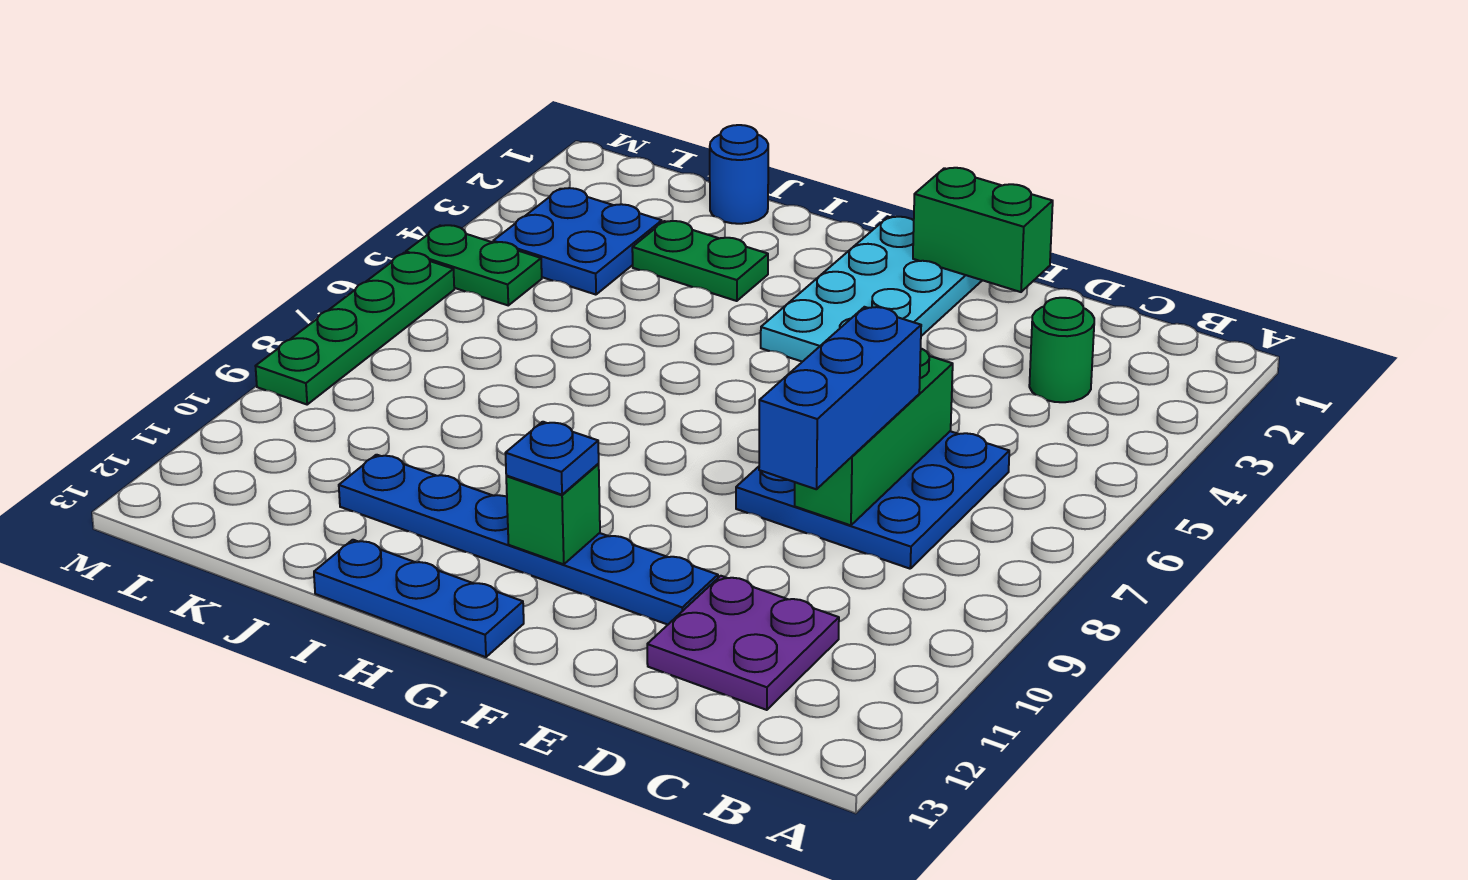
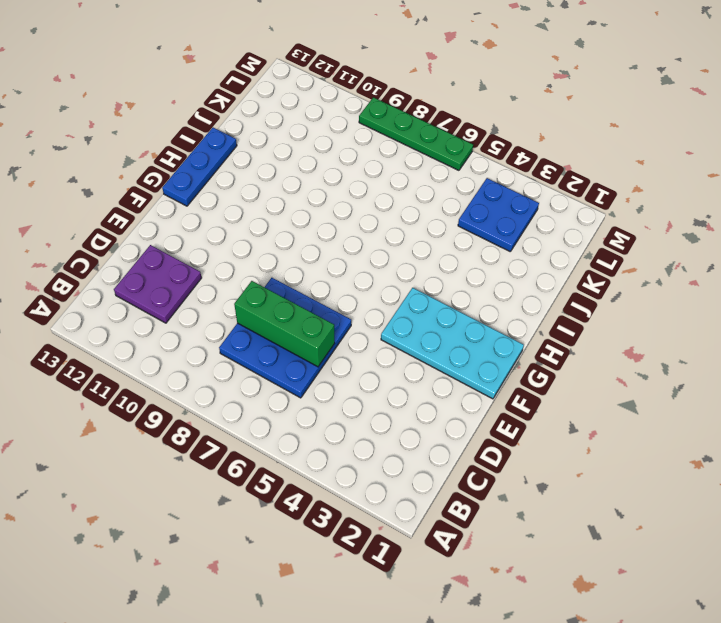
none -> green round brick C3 level 1
none -> blue plate E11:J11 level 1
none -> green plate I3:J3 level 1

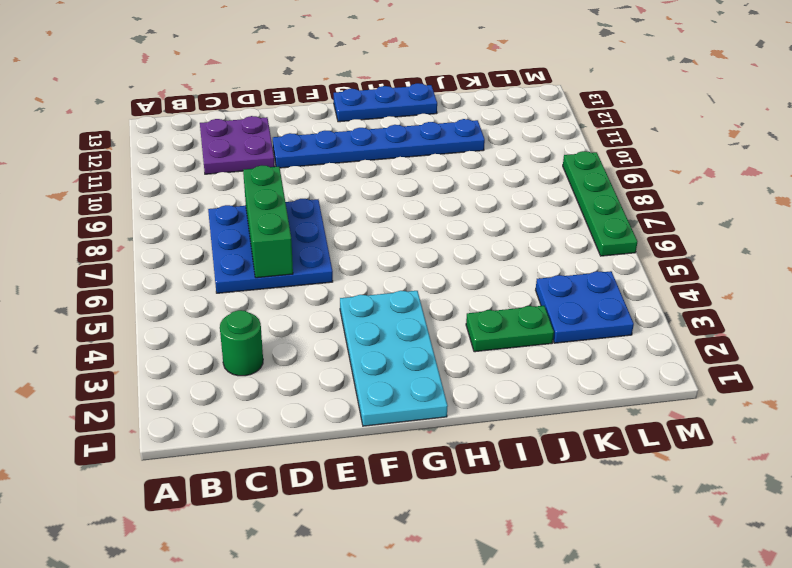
none -> blue round brick J1 level 1
none -> green plate L5:M5 level 1
none -> green brick E1:F1 level 2

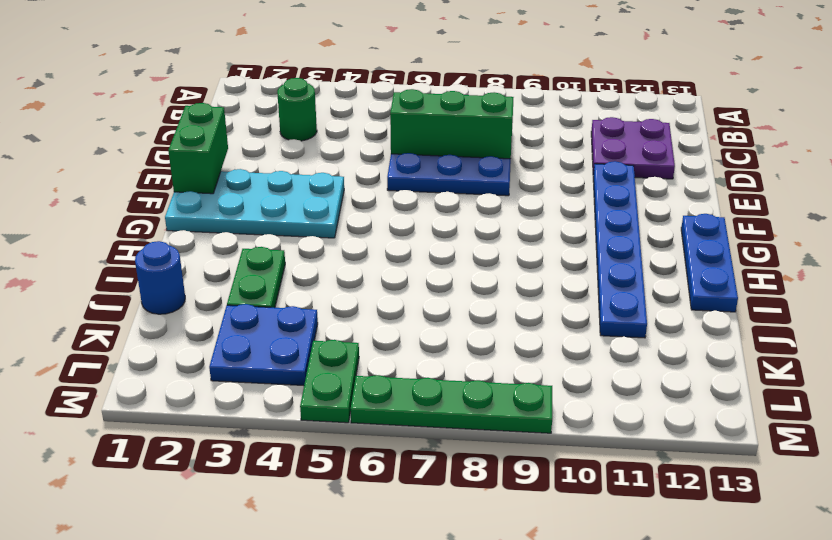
none -> green brick G11 level 2
none -> blue brick D7:D9 level 3
none -> blue plate G11 level 3

